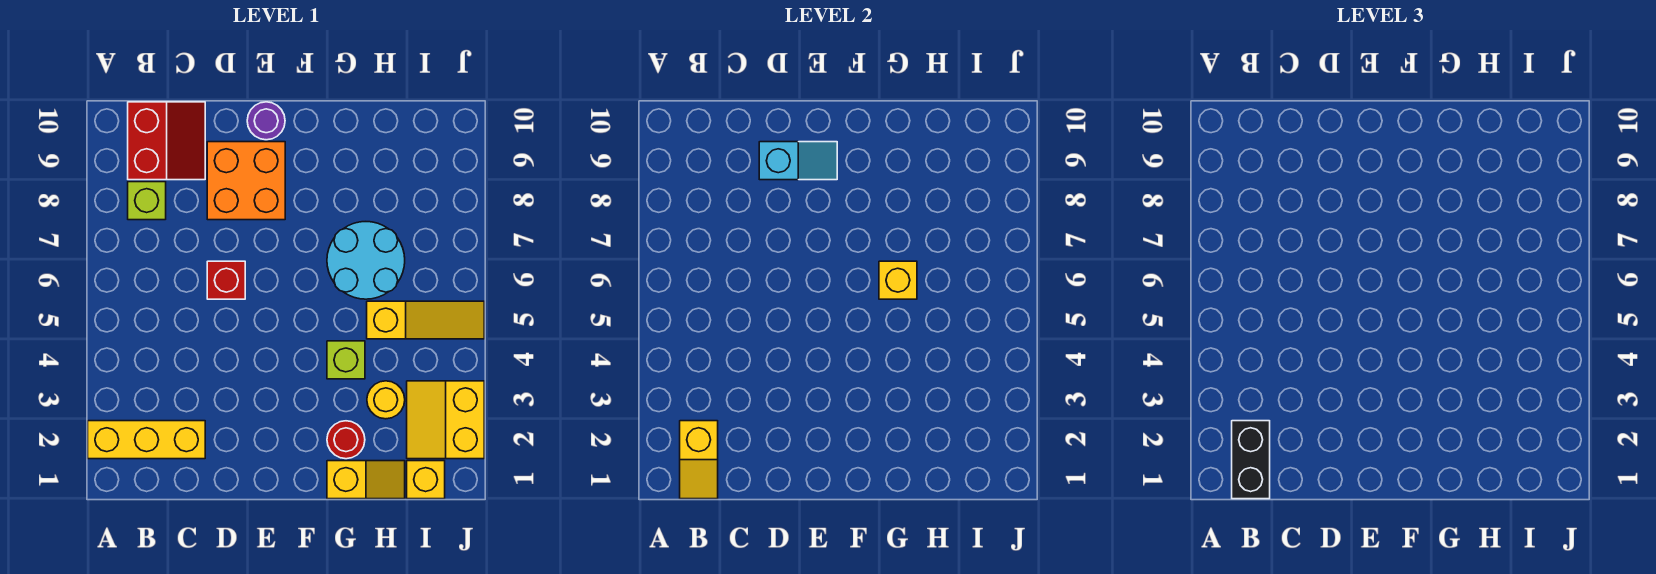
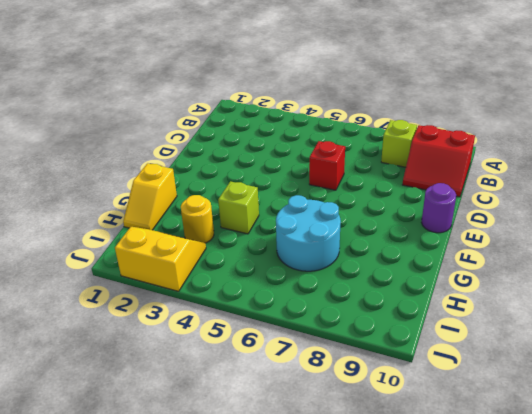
none -> yellow brick A2:C2 level 1
none -> orange brick D8:E9 level 1
none -> red round brick G2 level 1

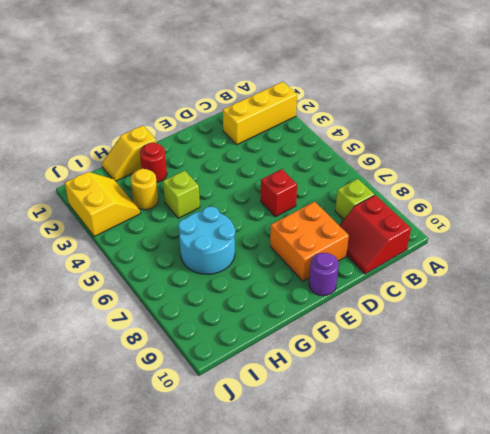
none -> yellow slope H5:J5 level 1 top H
none -> yellow brick I1 level 1
none -> yellow slope B1:B2 level 2 top 2

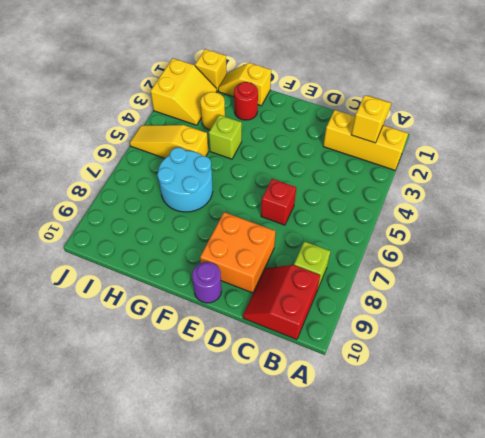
none -> cyan slope D9:E9 level 2 top D
none -> yellow brick G6 level 2
none -> black brick B1:B2 level 3

